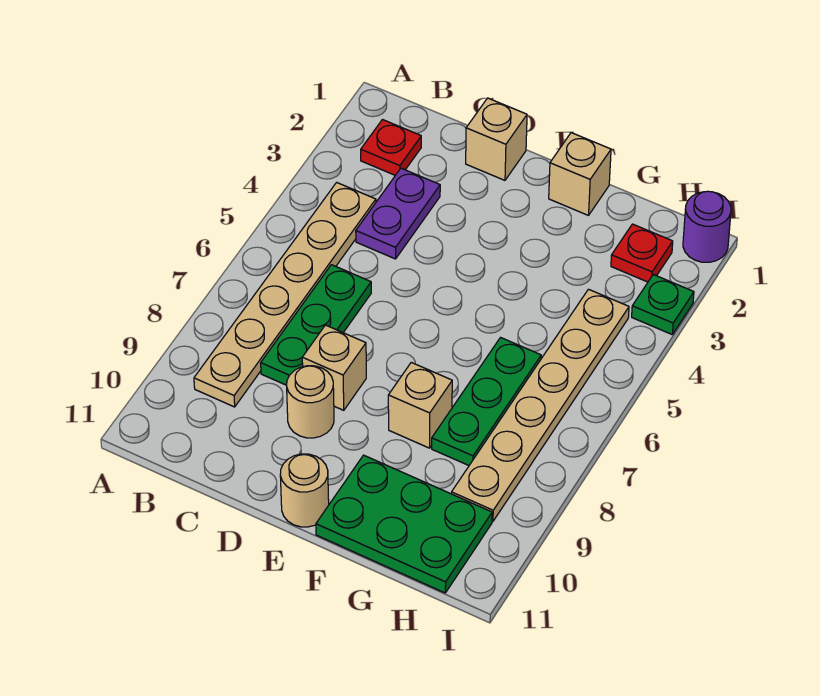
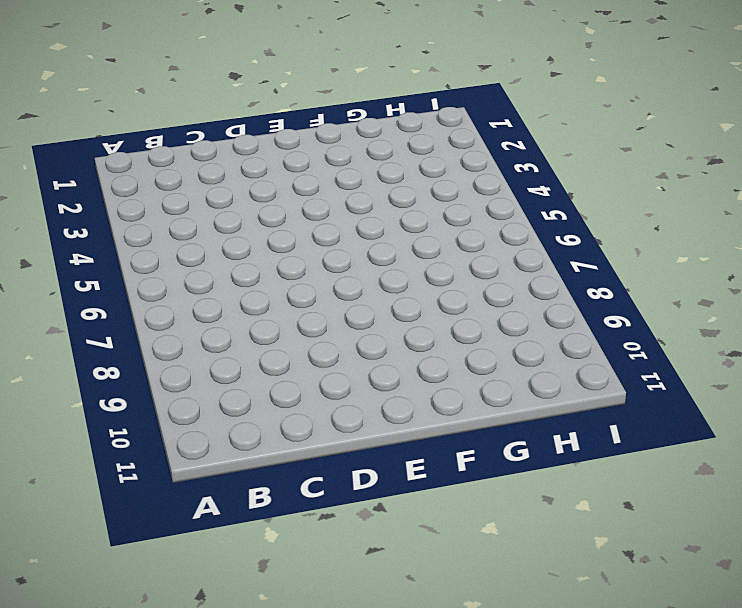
none -> red plate B2 level 1
none -> tan plate B4:B9 level 1
none -> purple plate C3:C4 level 1

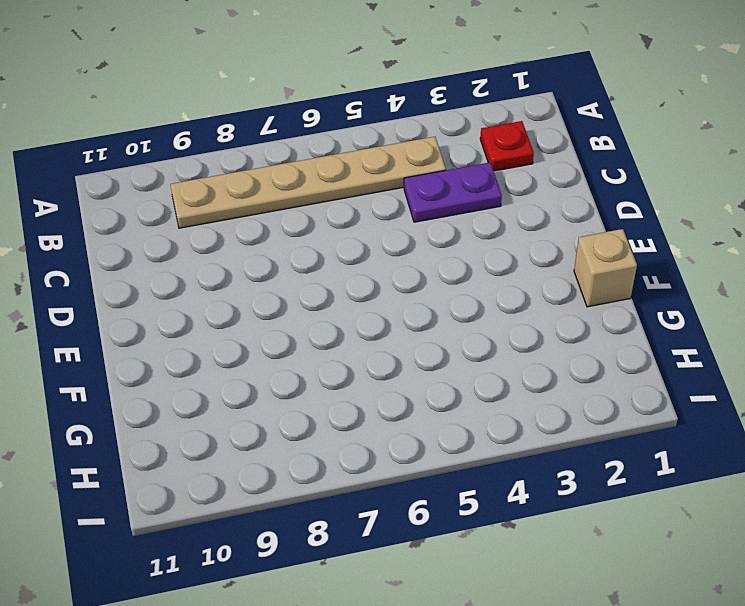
none -> green plate C6:C8 level 1
none -> tan brick D1 level 1
none -> tan brick D8 level 1

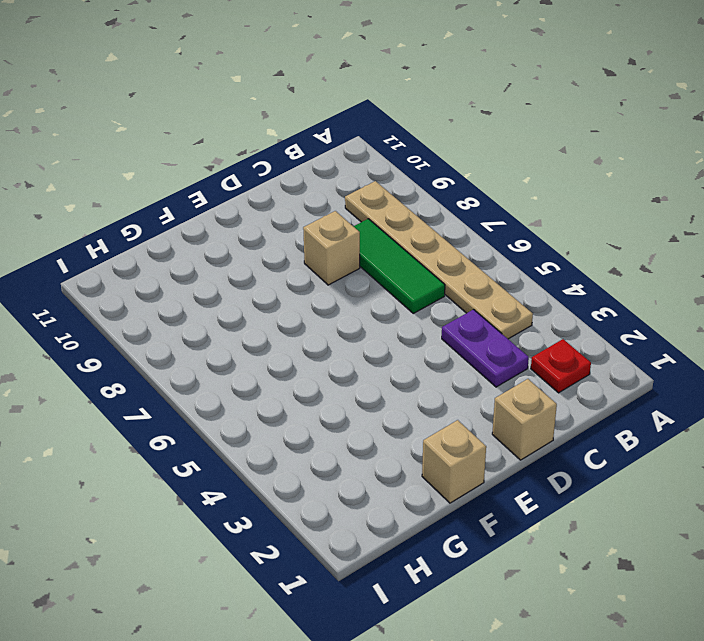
green tile C6:C8 level 1 -> green plate C6:C8 level 1
none -> tan round brick D9 level 1
none -> tan round brick E11 level 1
none -> tan brick F8 level 1

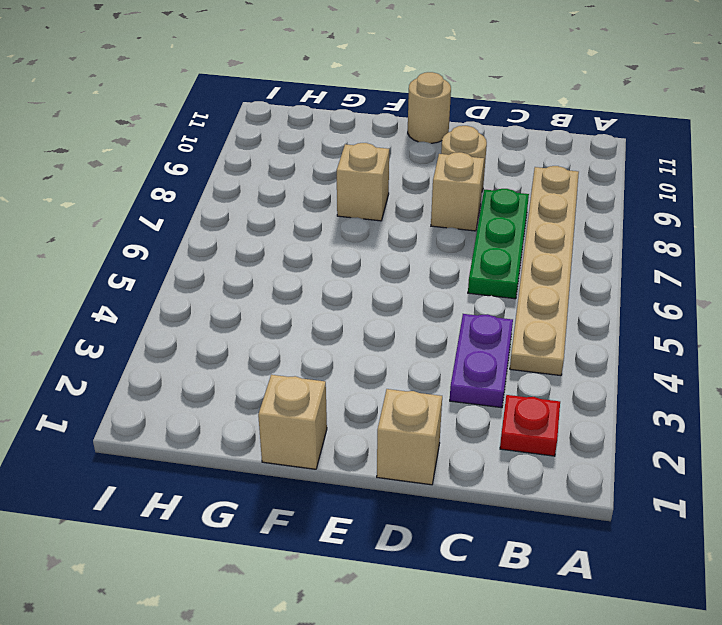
none -> green plate F10:H11 level 1
none -> green plate G6:G8 level 1
none -> red plate H2 level 1

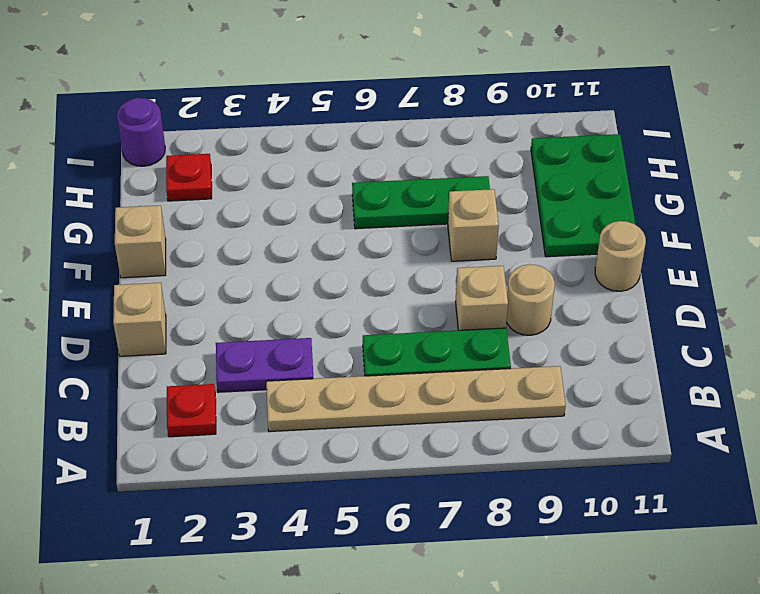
none -> tan plate H4:H9 level 1
none -> green plate I3 level 1

